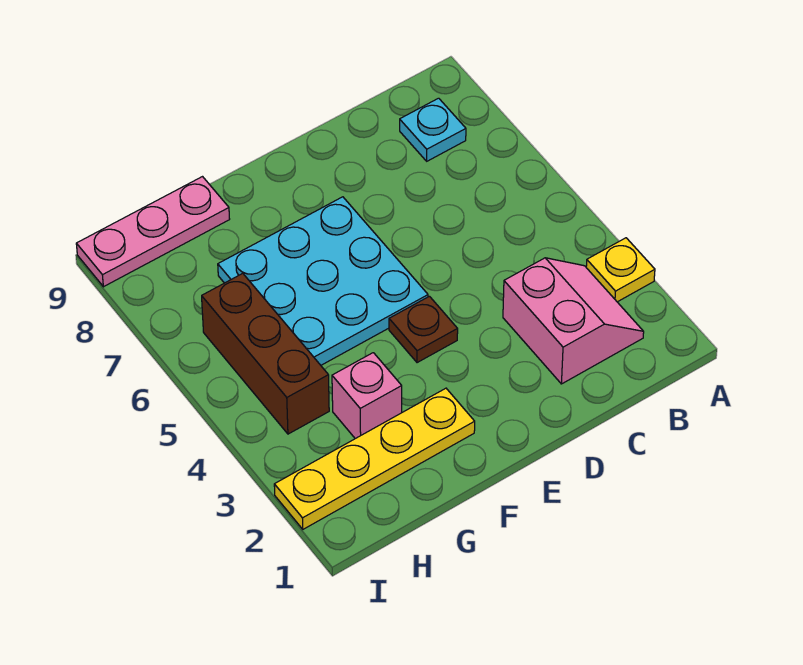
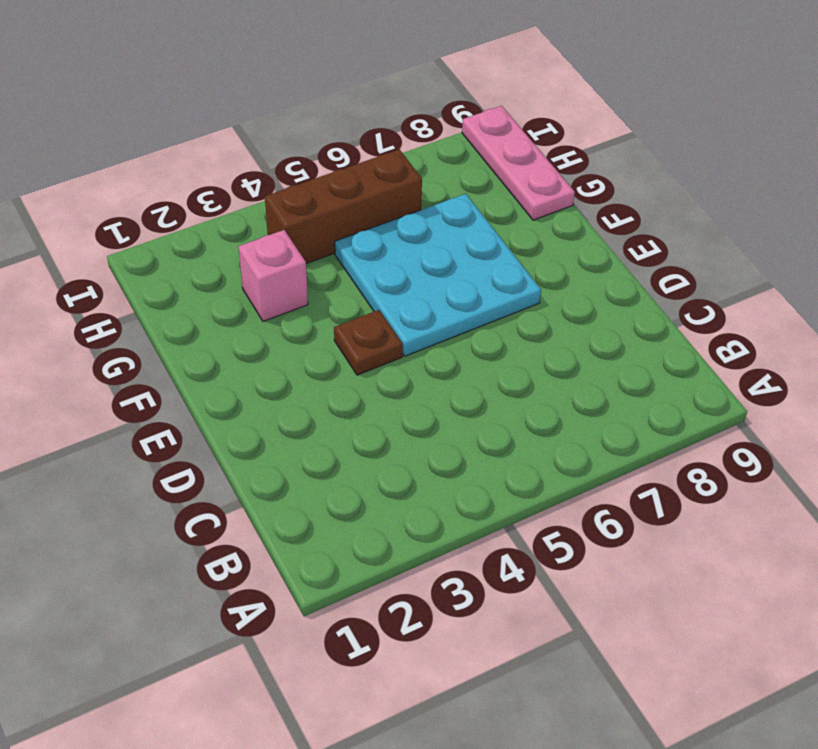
none -> yellow plate A3 level 1
none -> pink slope B2:C3 level 1 top C

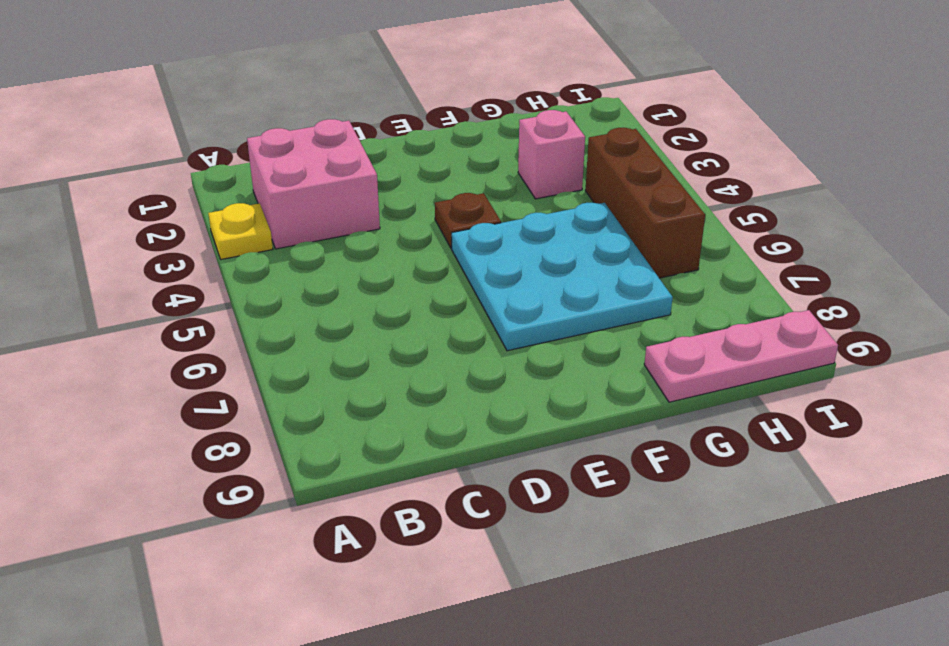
pink brick B2:C3 level 1 -> pink slope B2:C3 level 1 top C
none -> cyan plate B8 level 1
none -> yellow plate F2:I2 level 1

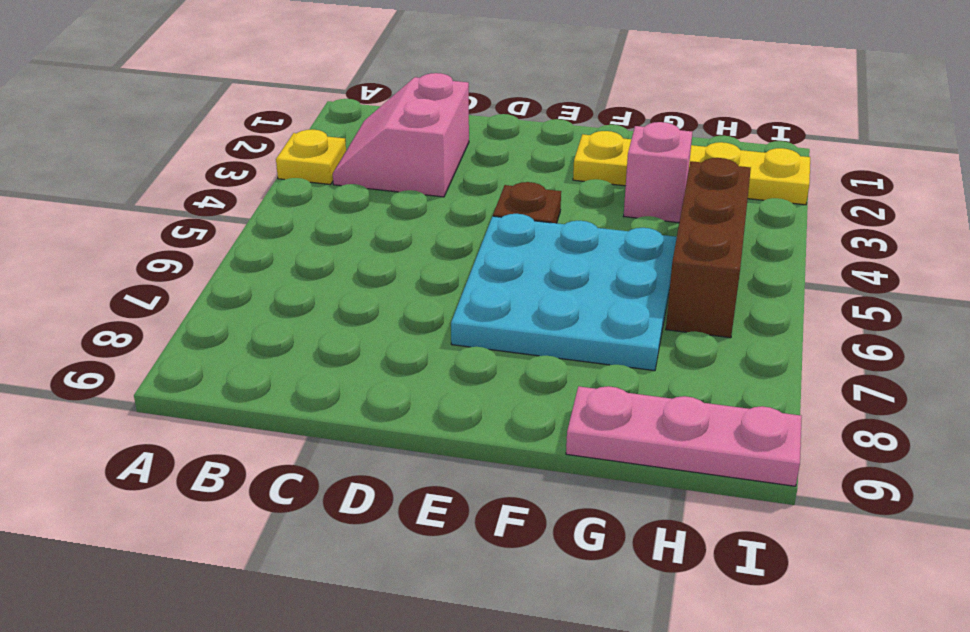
none -> cyan plate B8 level 1

